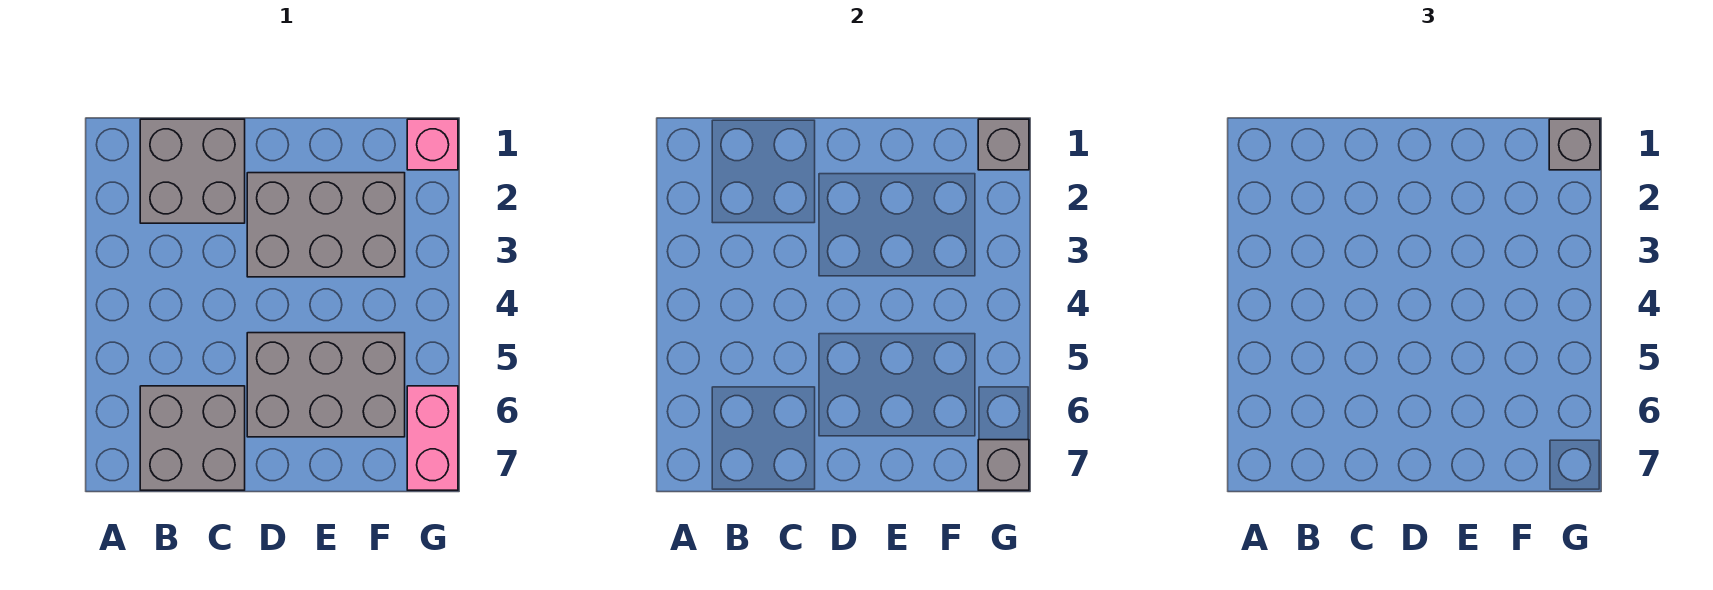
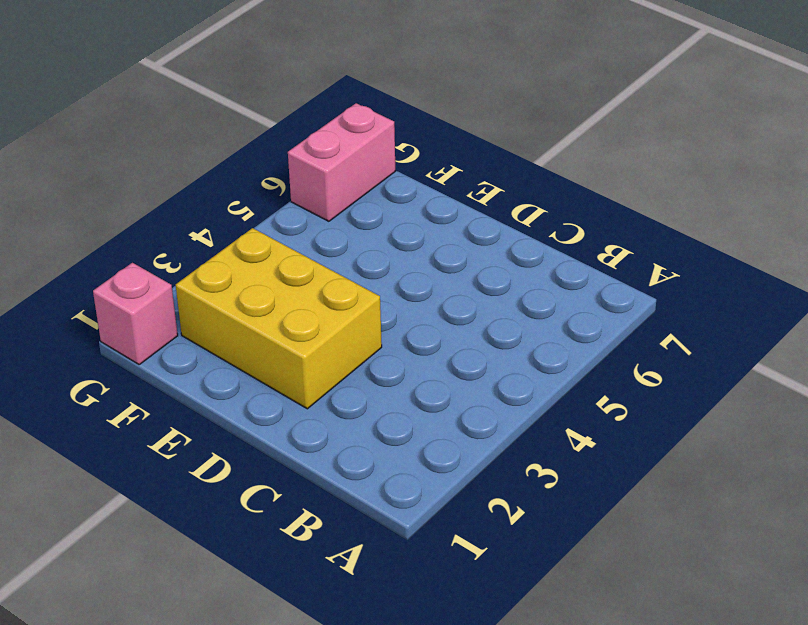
yellow brick D2:F3 level 1 -> grey brick D2:F3 level 1
none -> grey brick B1:C2 level 1
none -> grey brick B6:C7 level 1

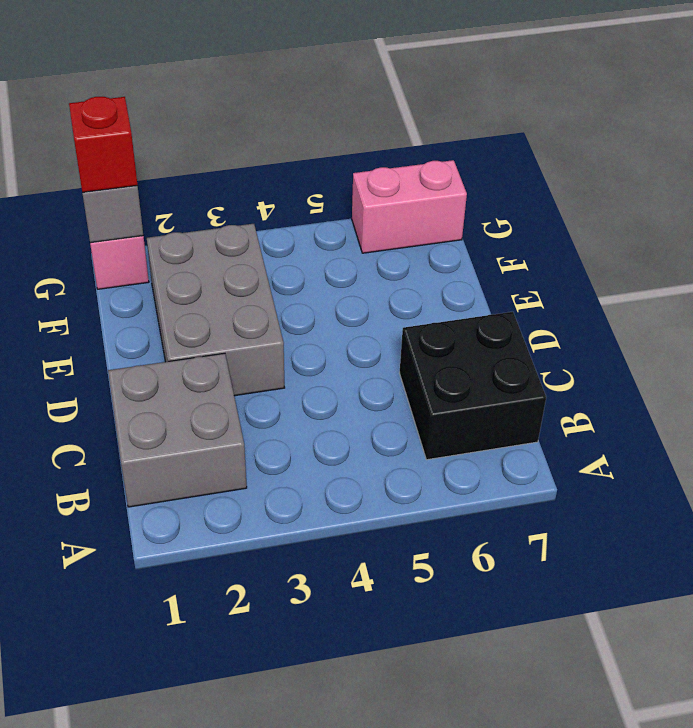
black brick B6:C7 level 1 -> grey brick B6:C7 level 1
red brick G1 level 3 -> grey brick G1 level 3
none -> grey brick D5:F6 level 1
none -> grey brick G7 level 2

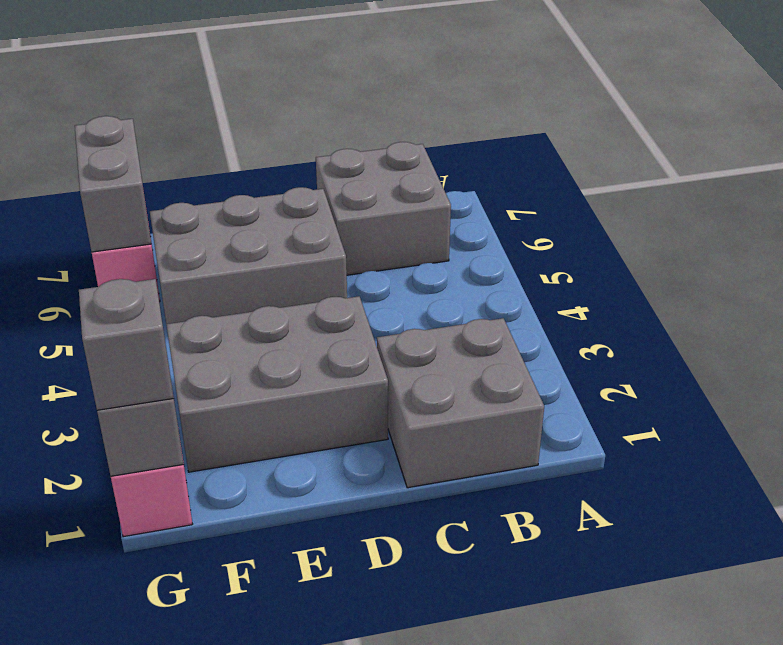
grey brick G6:G7 level 2 -> grey brick G7 level 2

